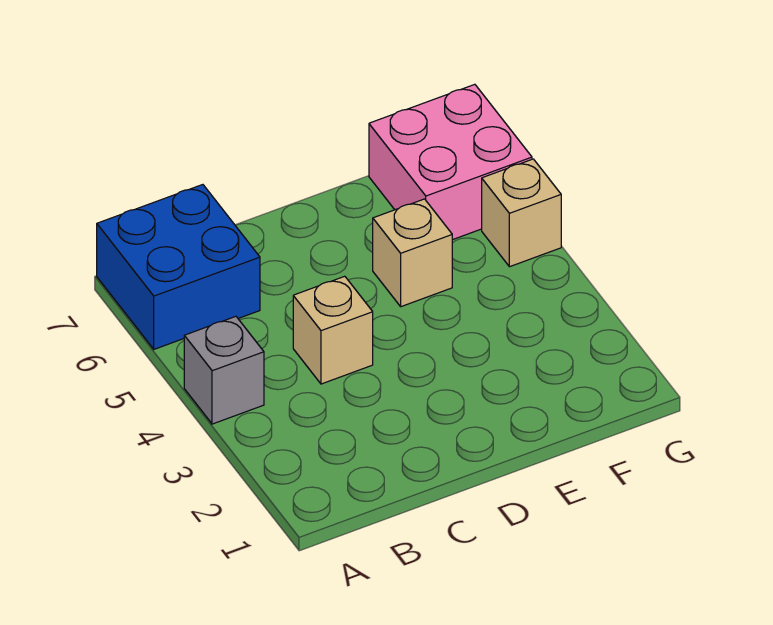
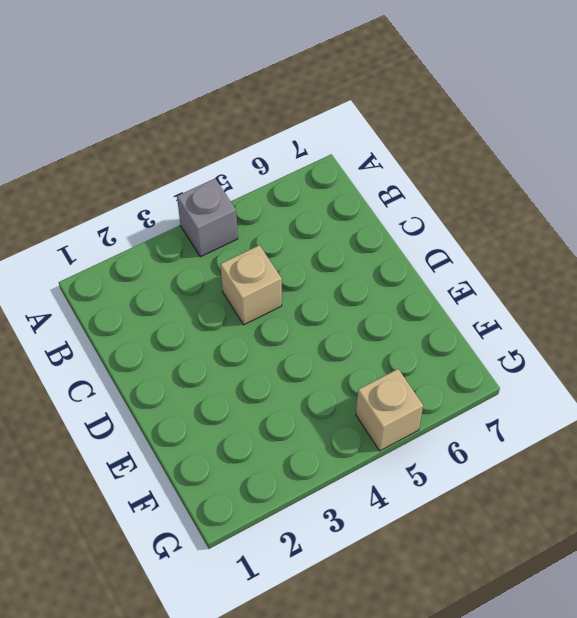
none -> blue brick A6:B7 level 1
none -> tan brick E5 level 1

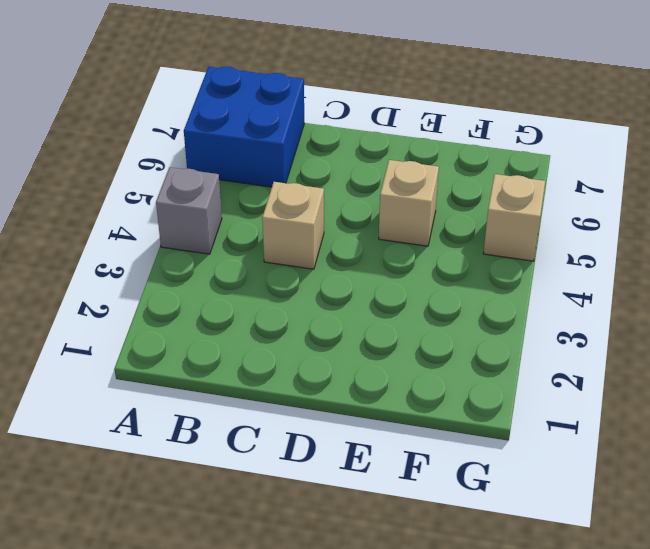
none -> pink brick F6:G7 level 1

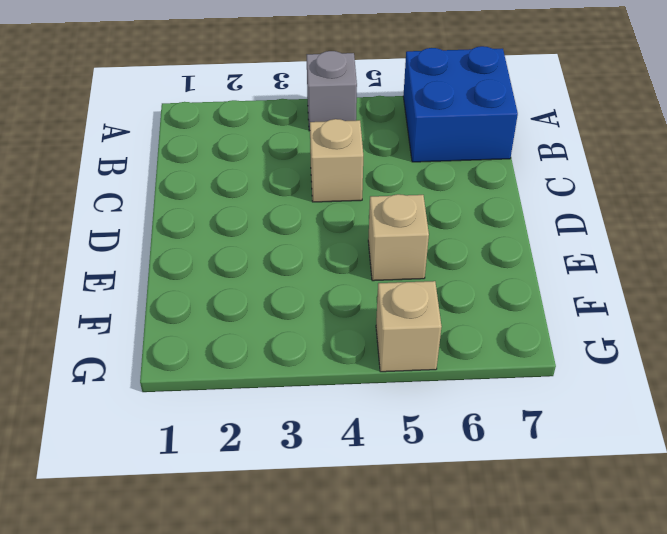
none -> pink brick F6:G7 level 1

